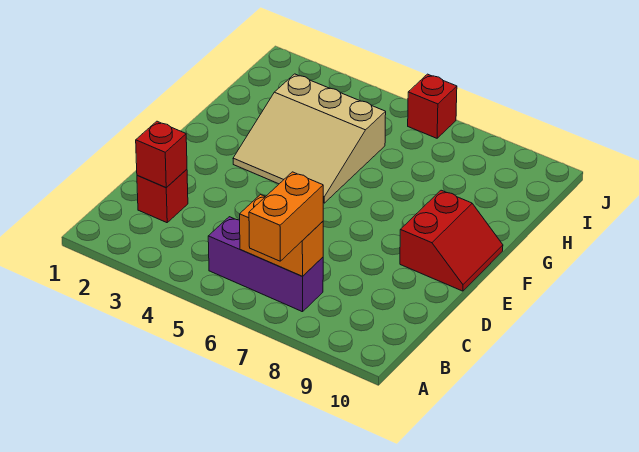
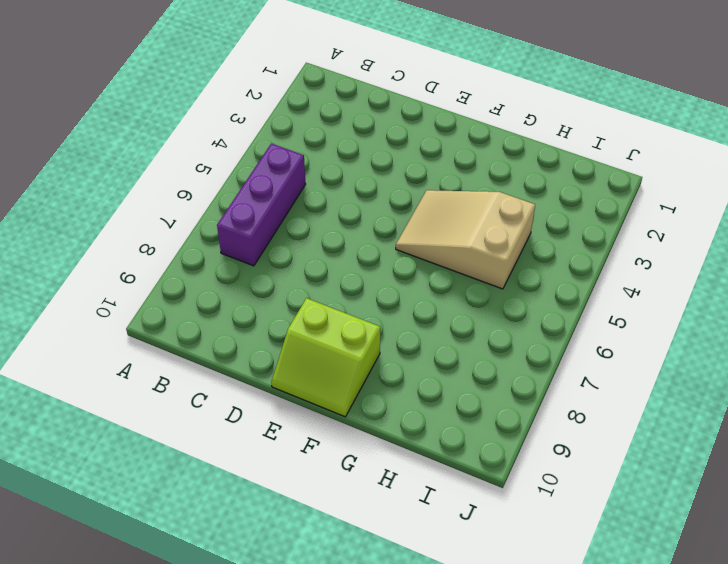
lime slope E9:F10 level 1 top 9 -> red slope E9:F10 level 1 top 9
tan slope F4:H5 level 1 top H -> tan slope F3:H5 level 1 top H
none -> red brick C2 level 1
none -> red brick J6 level 1

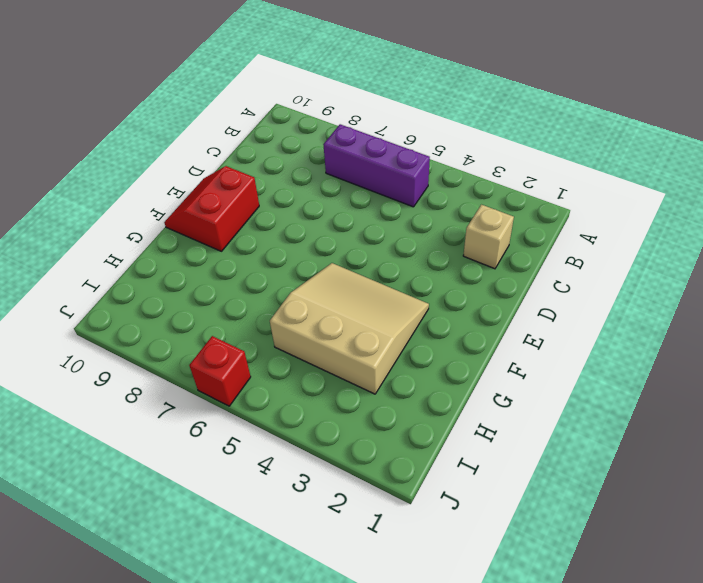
tan brick C2 level 1 -> red brick C2 level 1
none -> orange brick B6:B7 level 2
none -> red brick C2 level 2

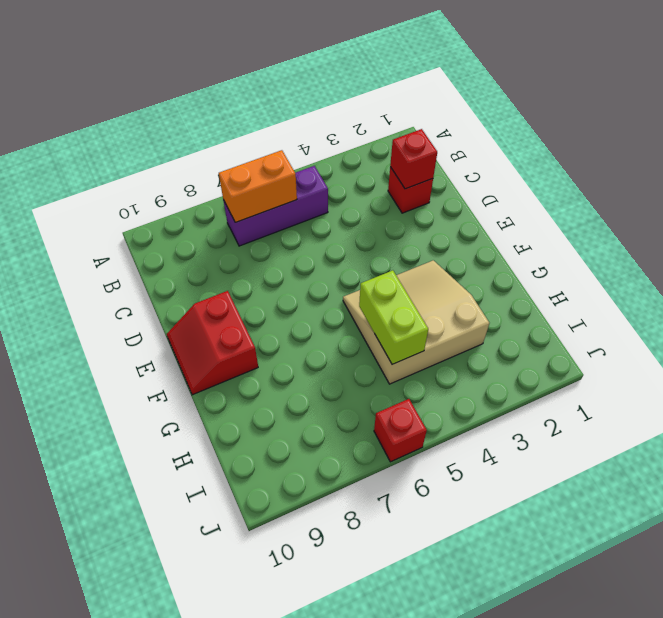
lime brick G5:H5 level 2 -> none
none -> orange brick A7:B7 level 3

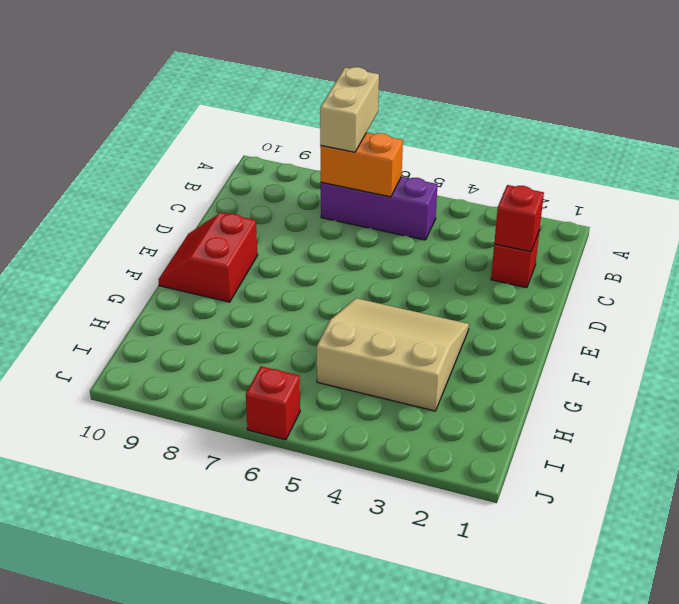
tan brick A7:B7 level 3 -> orange brick A7:B7 level 3

